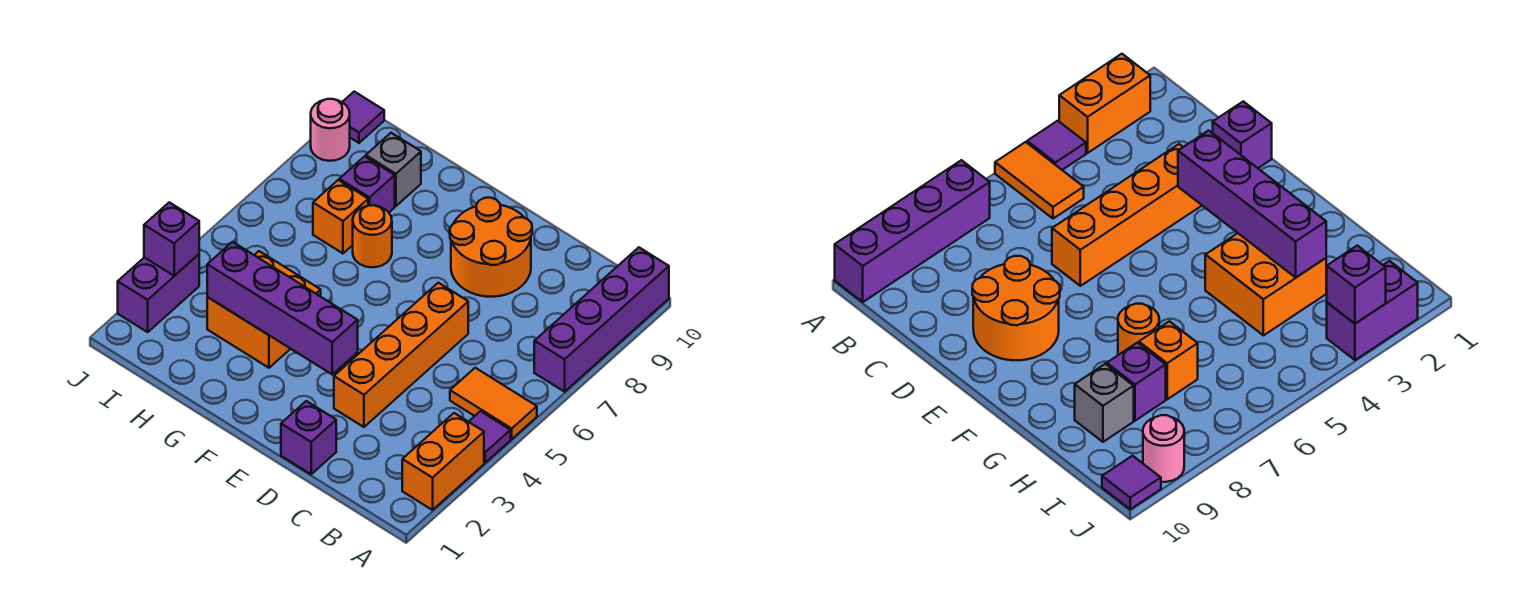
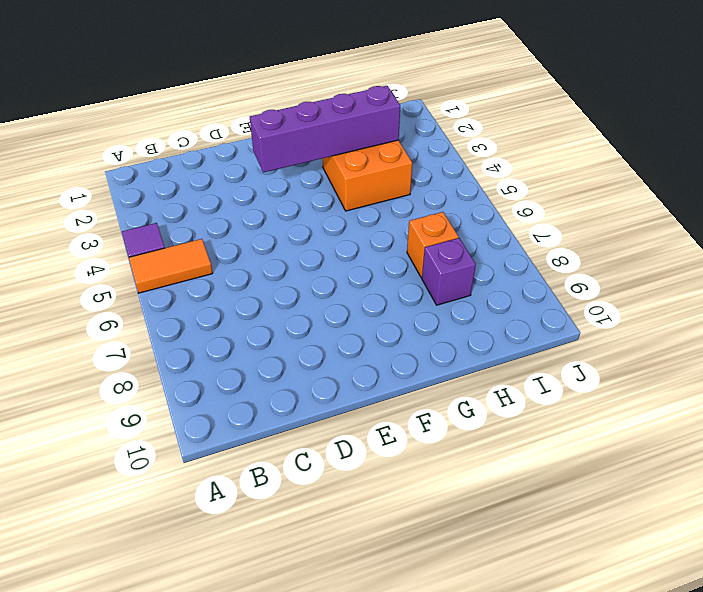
none -> orange brick A2:A3 level 1
none -> purple brick A7:A10 level 1
none -> purple brick D1 level 1

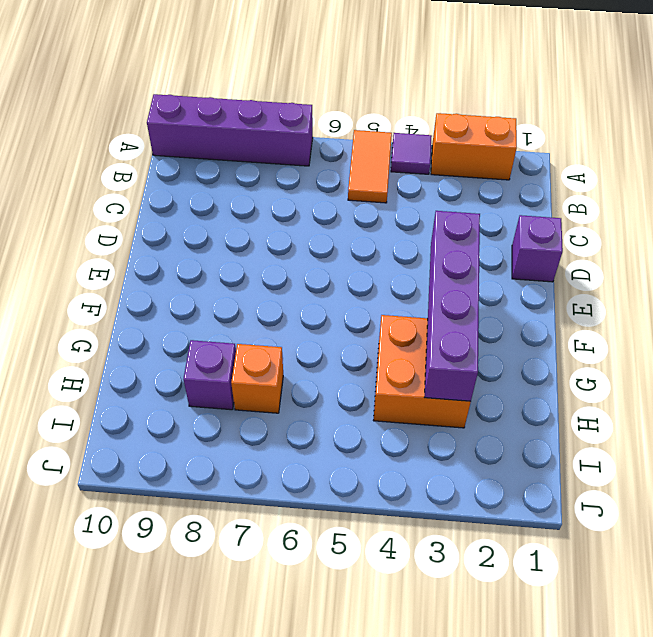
none -> orange brick D3:D6 level 1
none -> orange round brick D8:E9 level 1
none -> orange round brick G7 level 1

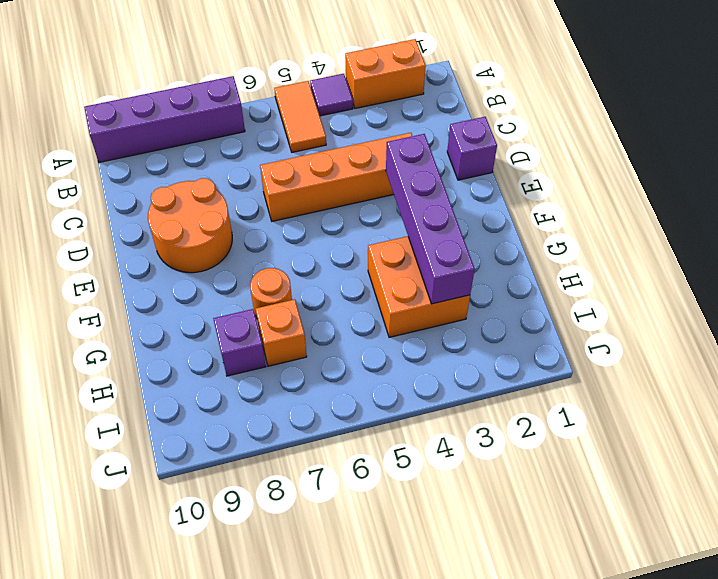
none -> grey brick H9 level 1
none -> purple brick J2:J3 level 1
none -> pink round brick J9 level 1

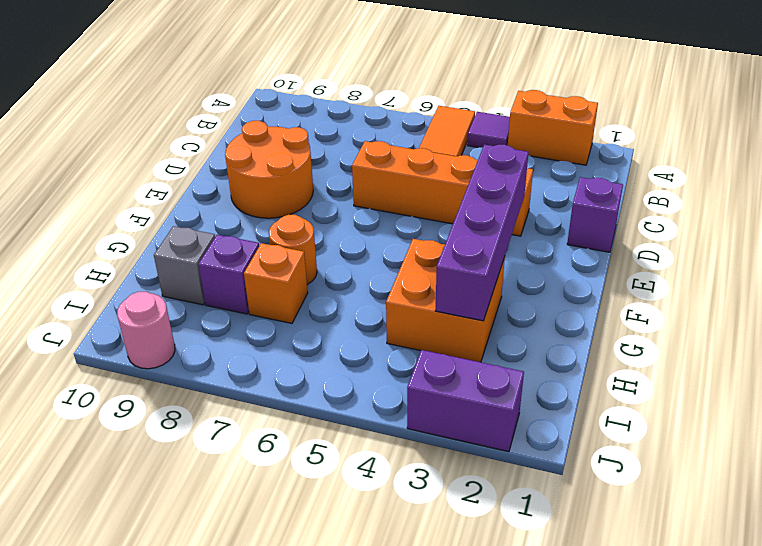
none -> purple brick A7:A10 level 1
none -> purple tile J10 level 1
none -> purple brick J3 level 2

